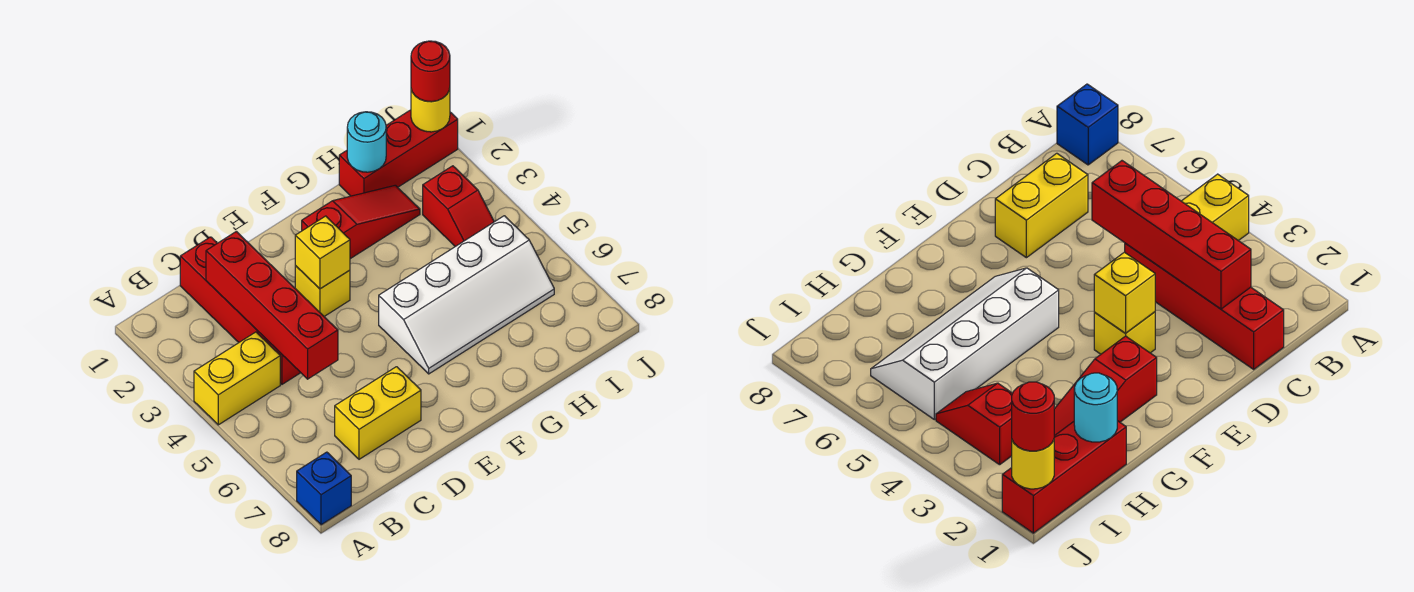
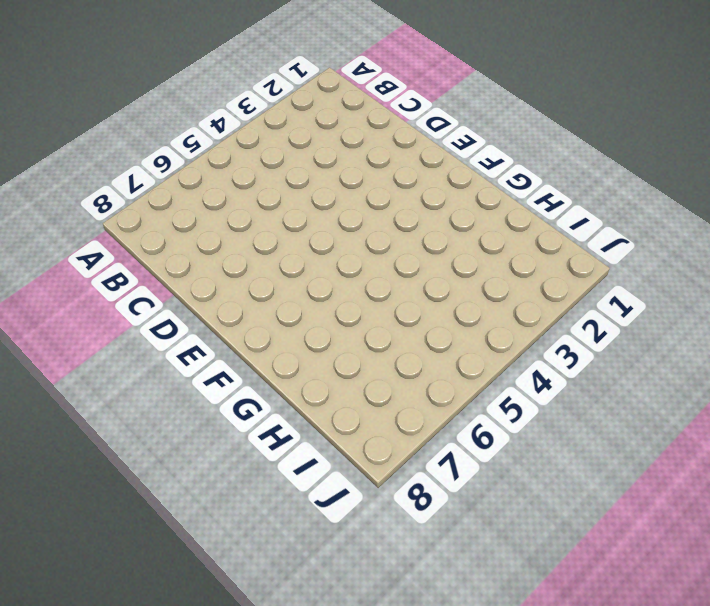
none -> yellow brick A4:B4 level 1
none -> blue brick A8 level 1
none -> red brick C1:C4 level 1

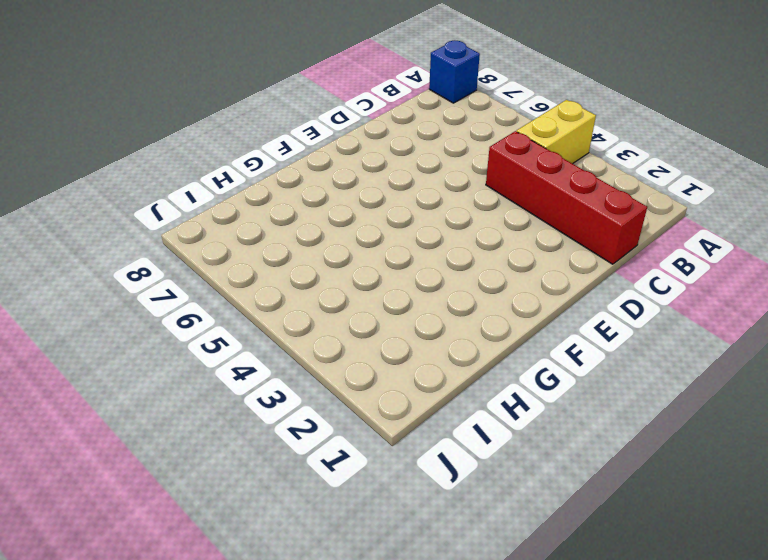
none -> yellow brick C7:D7 level 1
none -> yellow brick E3 level 1
none -> red slope F2:H2 level 1 top F

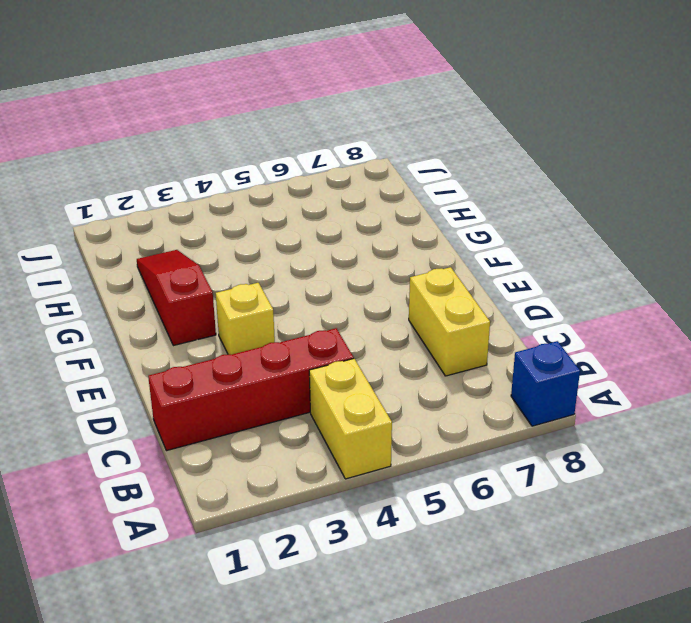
none -> white slope F5:I6 level 1 top 5
none -> red brick H1:J1 level 1
none -> red slope I3:I4 level 1 top 3

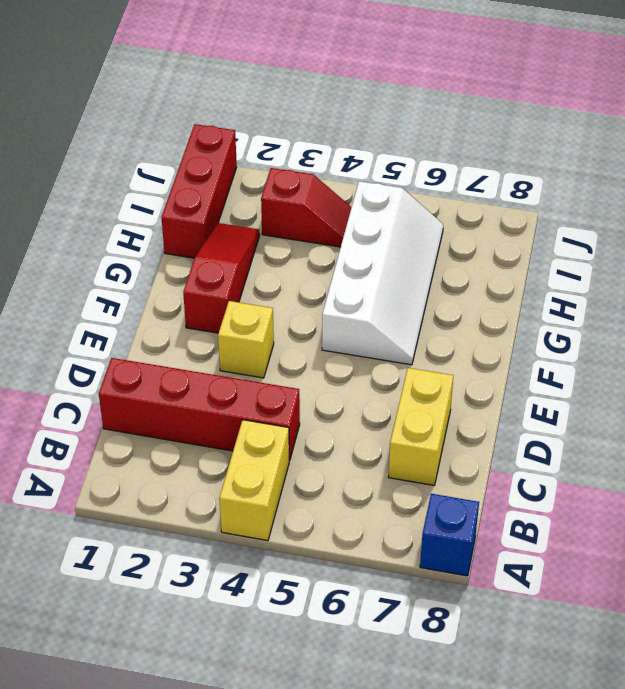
none -> red brick C2:C5 level 2
none -> yellow brick E3 level 2
none -> cyan round brick H1 level 2

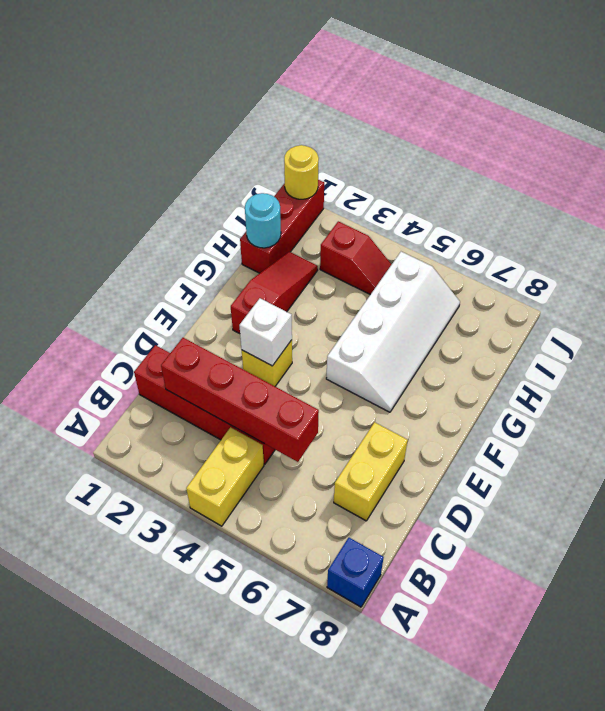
white brick E3 level 2 -> yellow brick E3 level 2
none -> red round brick J1 level 3

